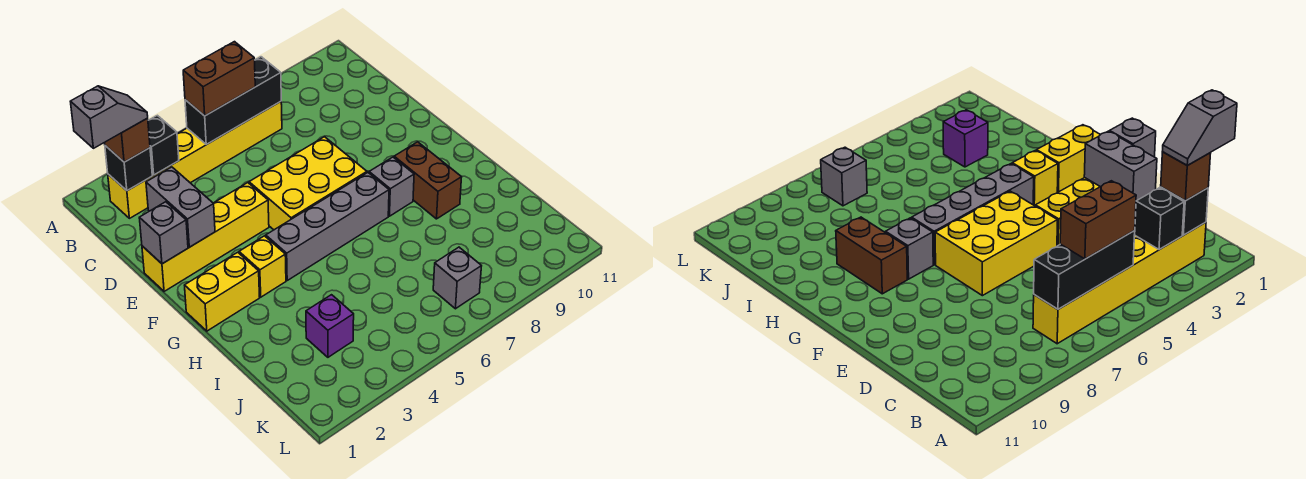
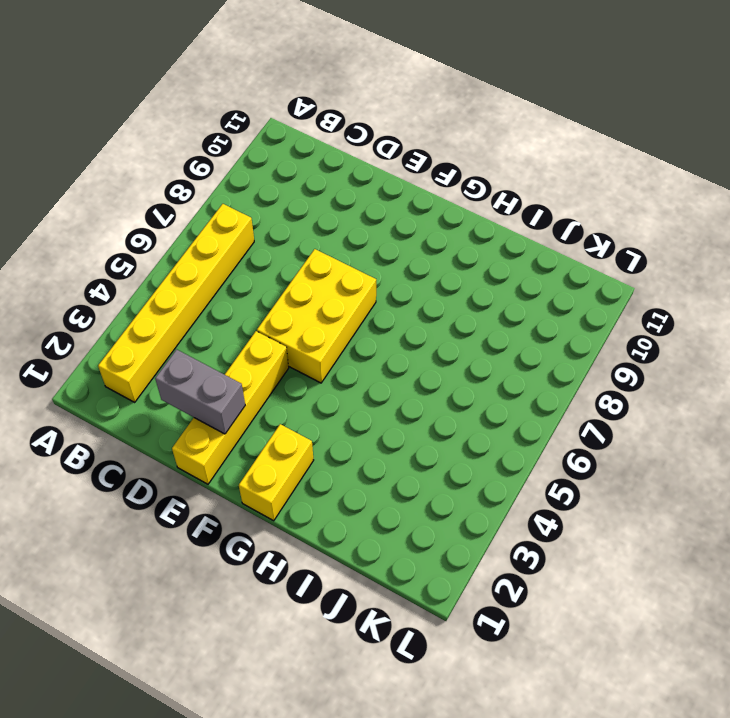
none -> yellow brick G3 level 1
none -> grey brick G4:G7 level 1
none -> grey brick G8 level 1

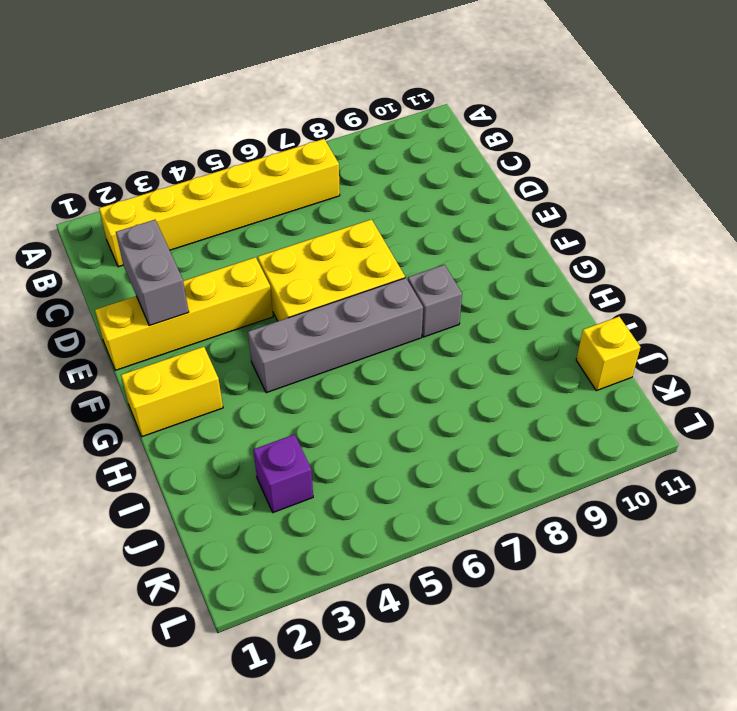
yellow brick J11 level 1 -> yellow brick G3 level 1
none -> brown brick G9:H9 level 1
none -> grey brick K7 level 1
none -> black brick B2 level 2

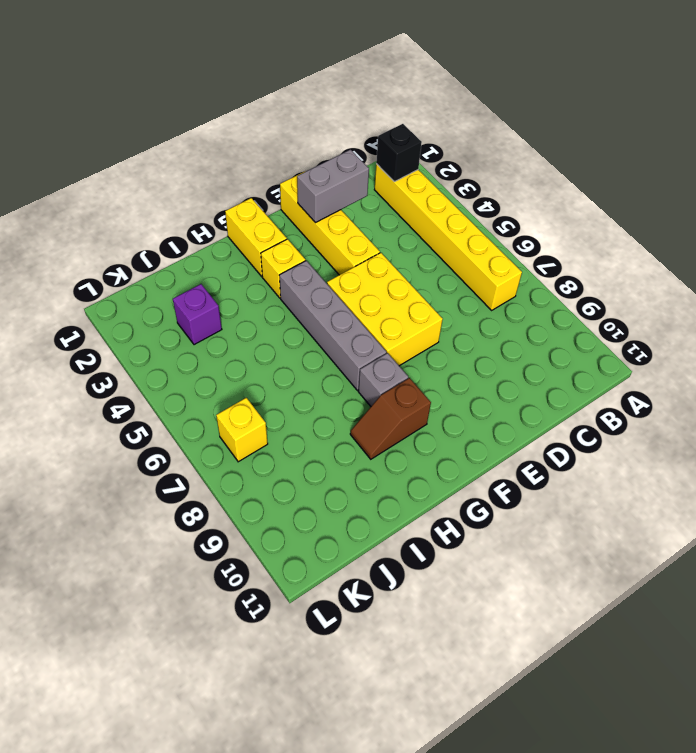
brown slope G9:H9 level 1 top G -> brown brick G9:H9 level 1
yellow brick K7 level 1 -> grey brick K7 level 1
none -> black brick B3 level 2
none -> black brick B5:B7 level 2
none -> grey brick E1 level 2

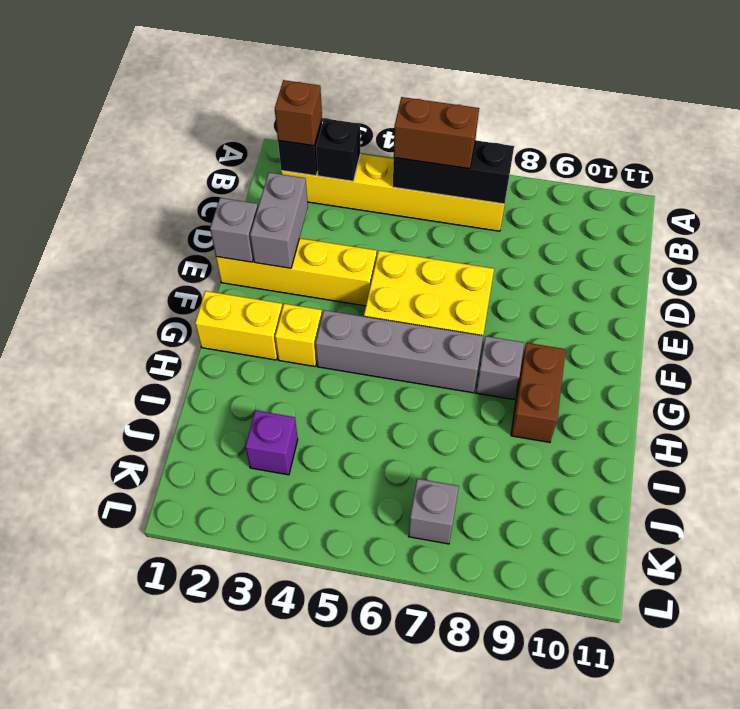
none -> grey slope B1:B2 level 4 top 1

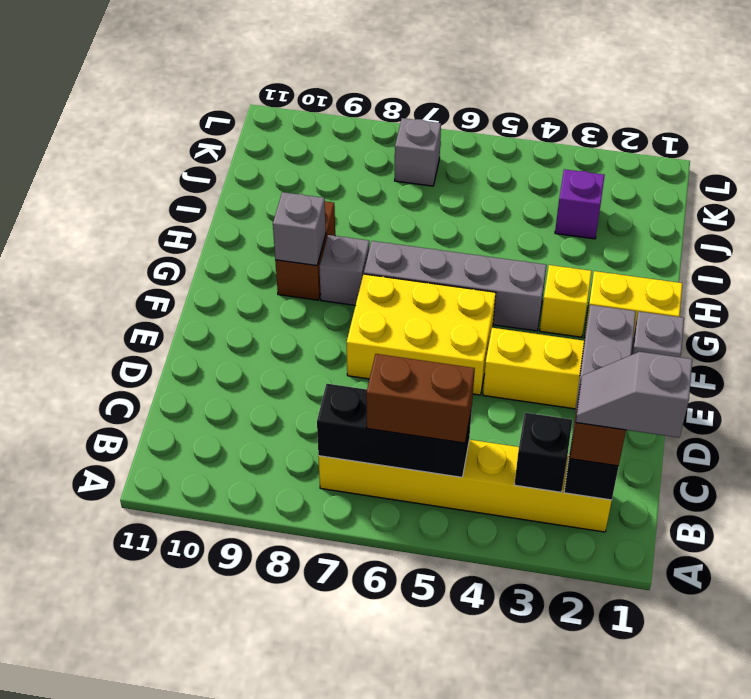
grey brick G9 level 2 -> none

